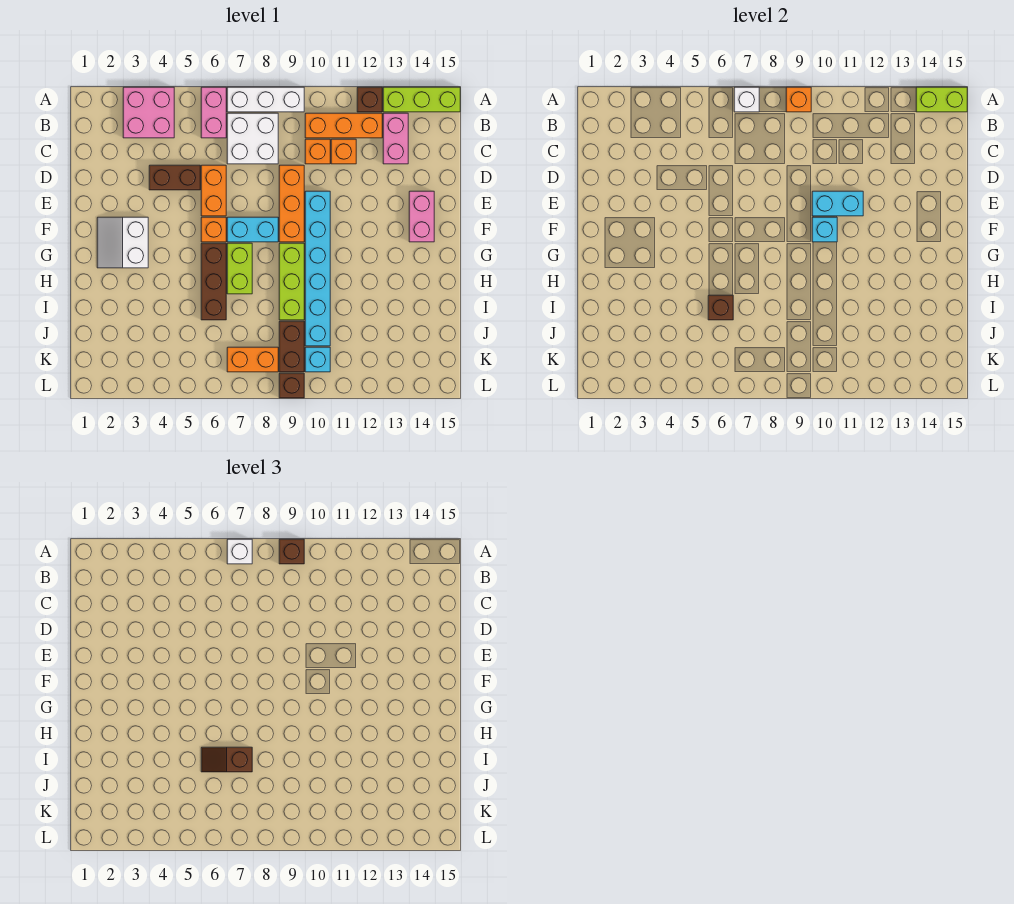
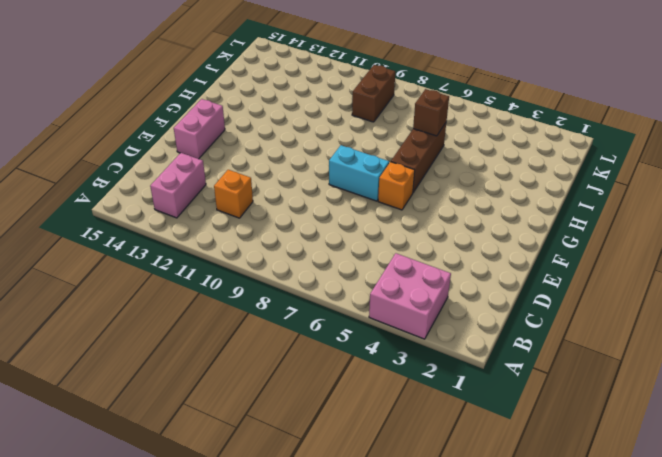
none -> pink brick A6:B6 level 1
none -> white brick A7:A9 level 1
none -> brown brick A12 level 1
none -> lime brick A13:A15 level 1

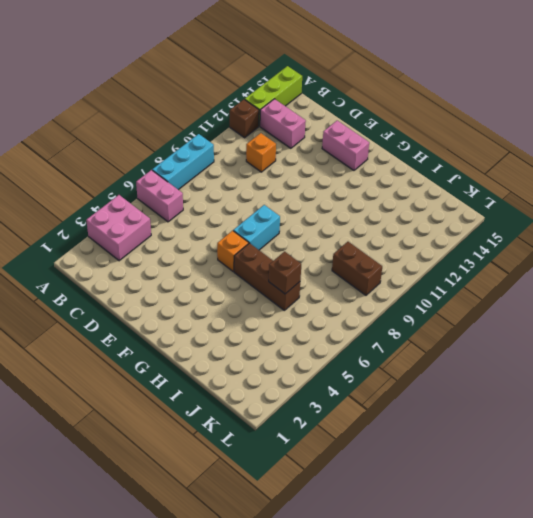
cyan brick A7:A9 level 1 -> white brick A7:A9 level 1
none -> white brick B7:C8 level 1
none -> orange brick B10:B12 level 1
none -> orange brick C10 level 1
none -> brown brick D4:D5 level 1

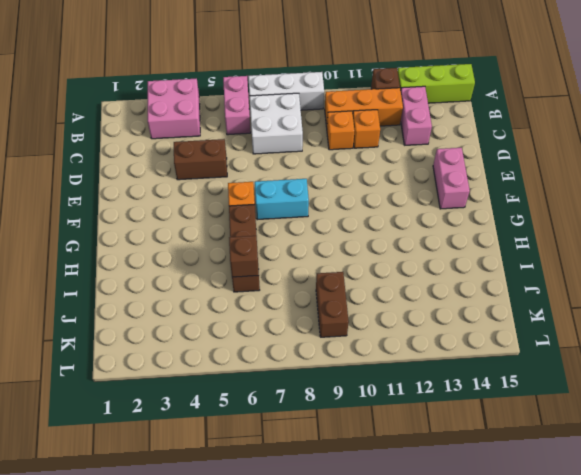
none -> orange brick D6:E6 level 1
none -> orange brick D9:F9 level 1
none -> cyan brick E10:J10 level 1
none -> white slope F2:G3 level 1 top 3

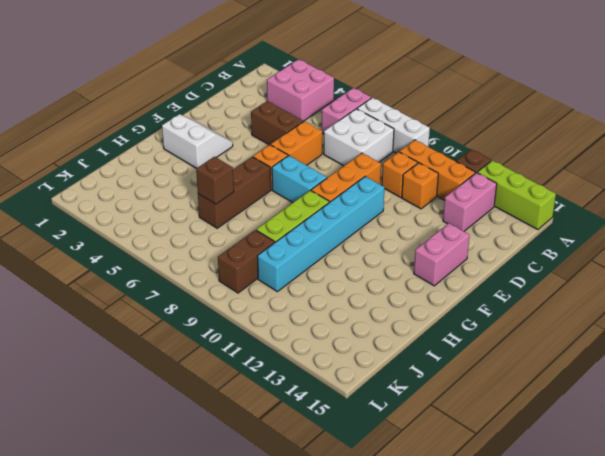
white slope F2:G3 level 1 top G -> white slope F2:G3 level 1 top 3
none -> lime brick G7:H7 level 1
none -> orange brick K7:K8 level 1
none -> cyan brick K10 level 1
none -> brown brick L9 level 1

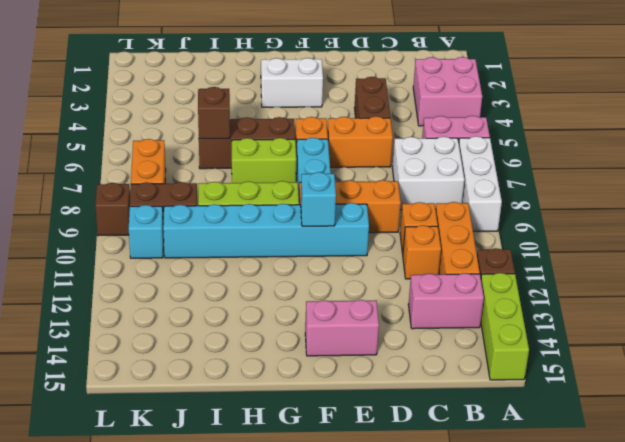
none -> white brick A7 level 2
none -> orange brick A9 level 2
none -> lime brick A14:A15 level 2
none -> cyan brick E10:E11 level 2

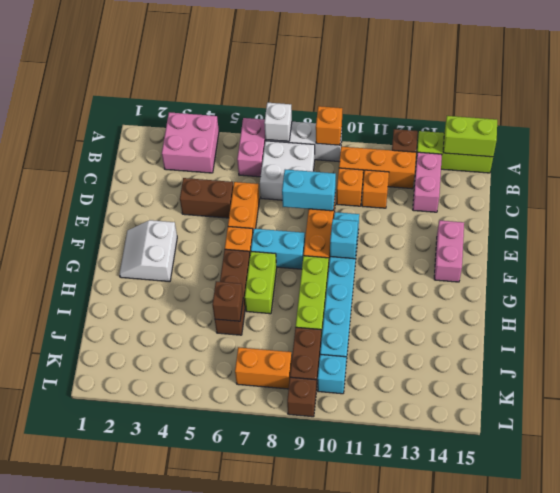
cyan brick D8:D9 level 2 -> cyan brick E10:E11 level 2
none -> white brick A7 level 3
none -> brown brick A9 level 3
none -> brown slope I6:I7 level 3 top 7

